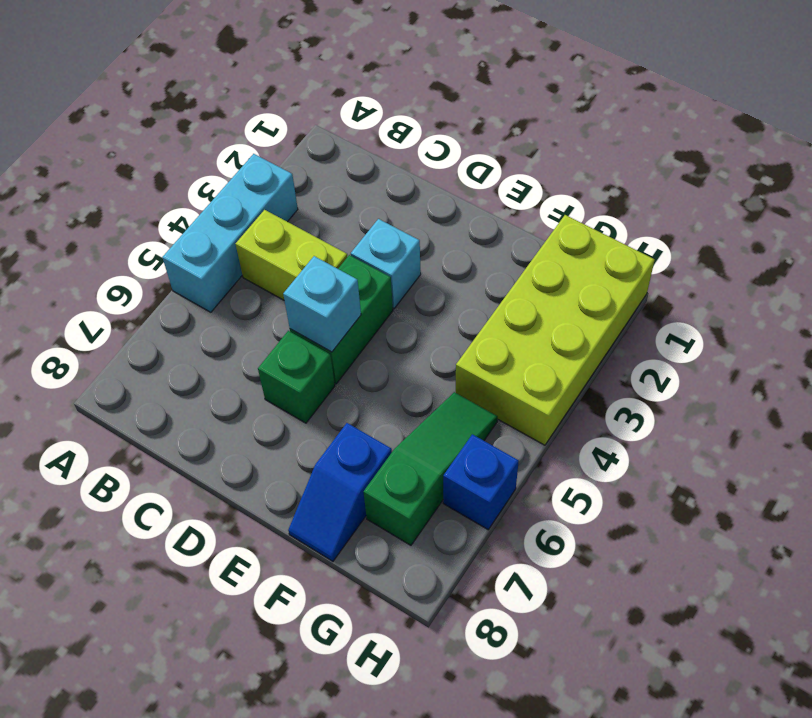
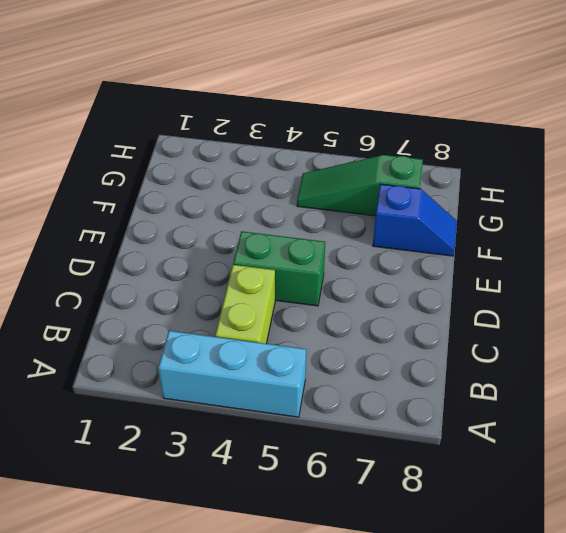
none -> cyan brick D3 level 1
none -> green brick D6 level 1

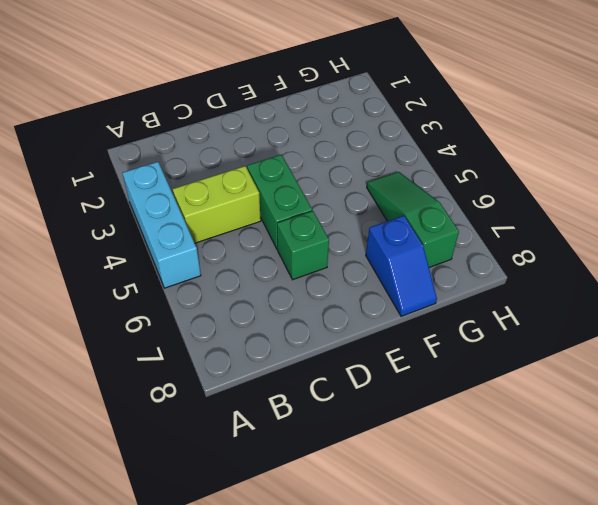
none -> cyan brick D3 level 1
none -> lime brick G1:H4 level 1

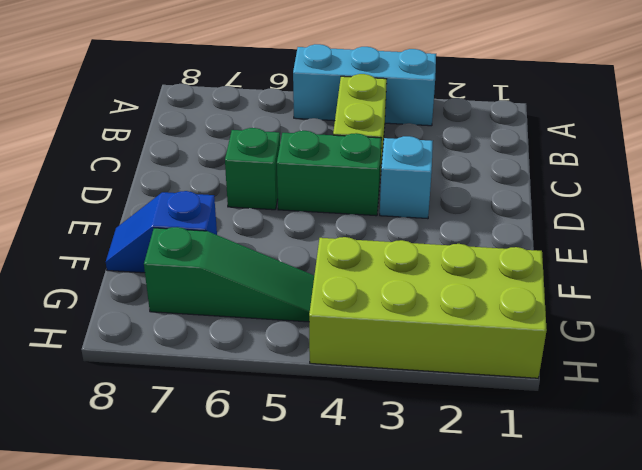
none -> blue brick H6 level 1
none -> cyan brick D5 level 2

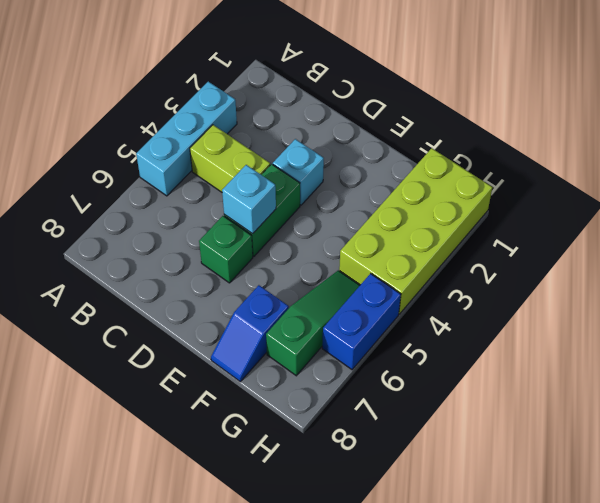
blue brick H5:H6 level 1 -> blue brick H6 level 1

